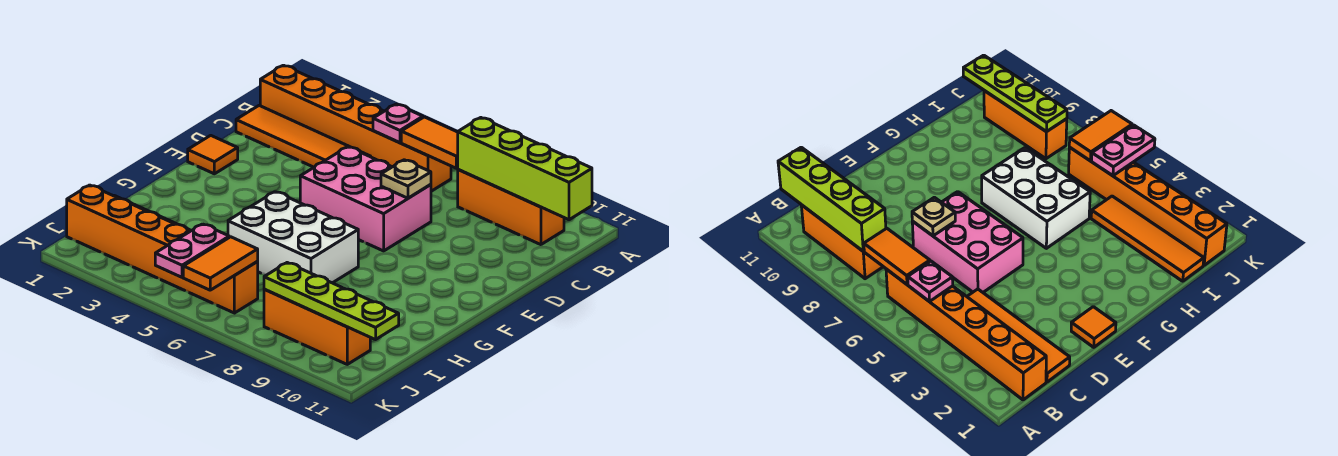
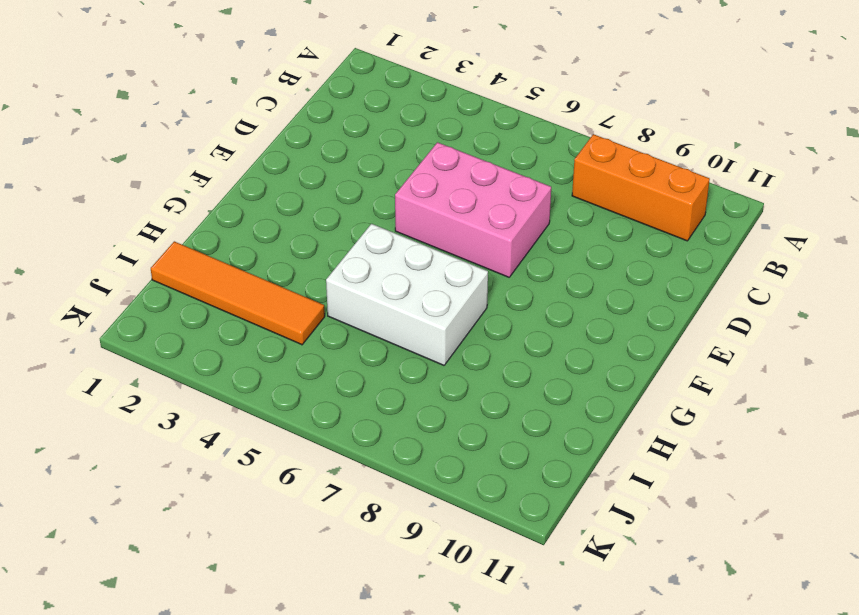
none -> orange brick B1:B6 level 1
none -> orange tile C1:C4 level 1
none -> orange tile E1 level 1

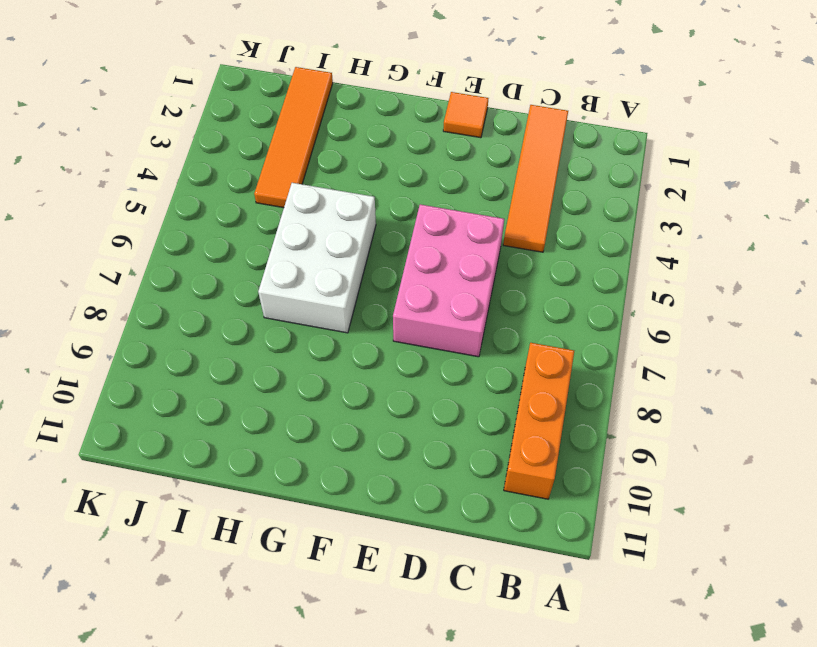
none -> orange brick B1:B6 level 1
none -> orange brick J1:J6 level 1
none -> orange brick J8:J10 level 1

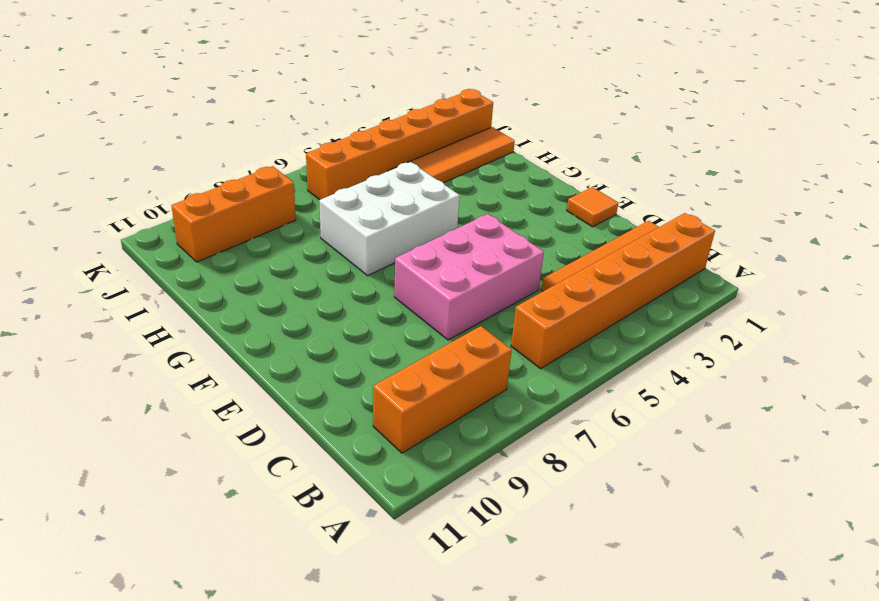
none -> pink plate B5 level 2
none -> orange tile B6:B7 level 2
none -> lime brick B8:B11 level 2

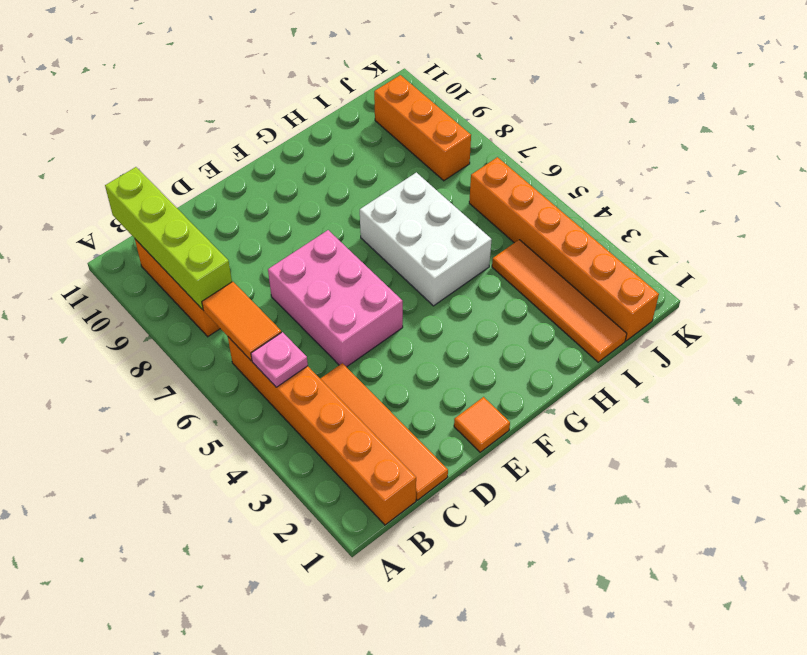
none -> tan plate D7 level 2
none -> pink plate J5:K5 level 2
none -> orange tile J6:K6 level 2

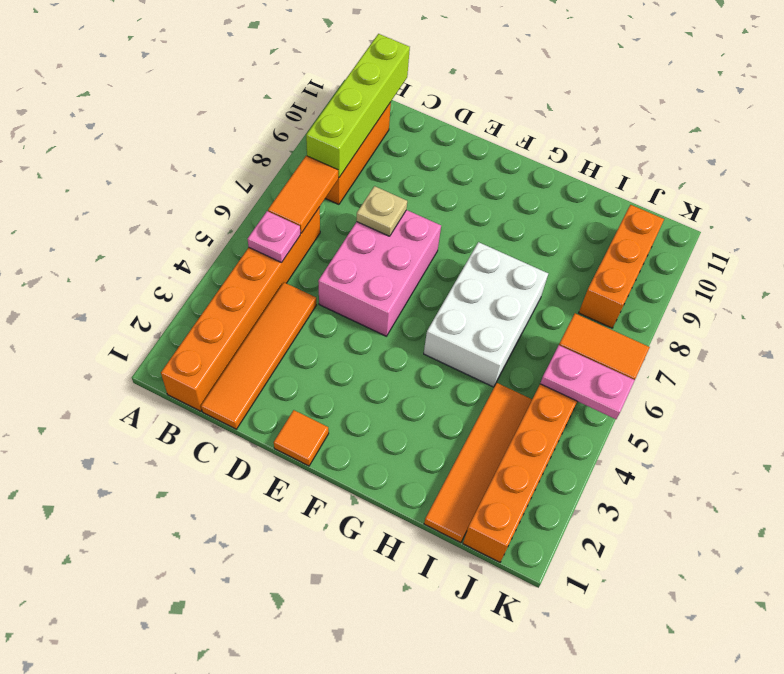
none -> lime plate J8:J11 level 2

